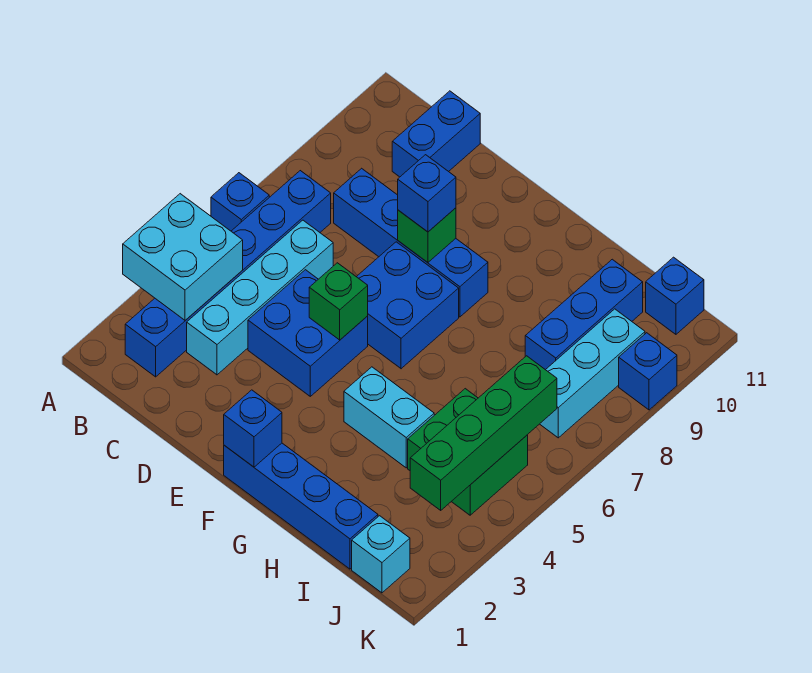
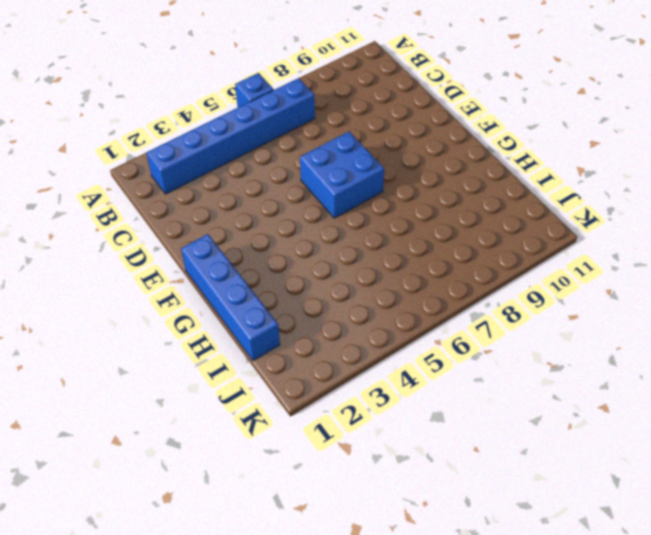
none -> cyan brick C3:C6 level 1
none -> blue brick C8:F8 level 1
none -> blue brick C10:C11 level 1

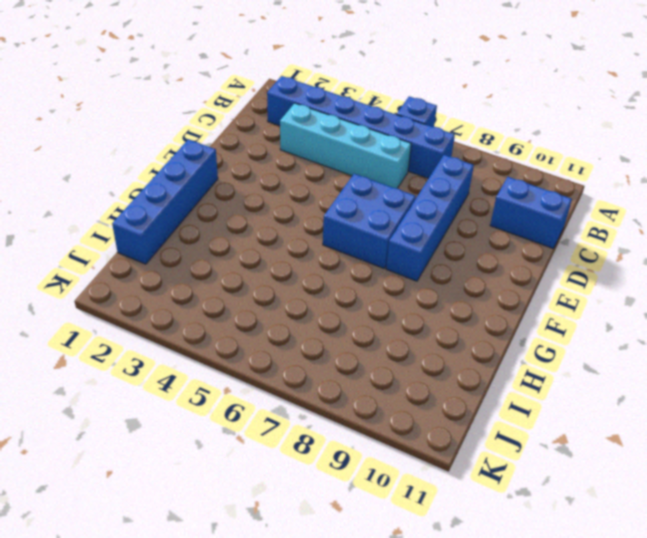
none -> blue brick D4:E5 level 1
none -> cyan brick G4:H4 level 1
none -> green brick I4:J5 level 1

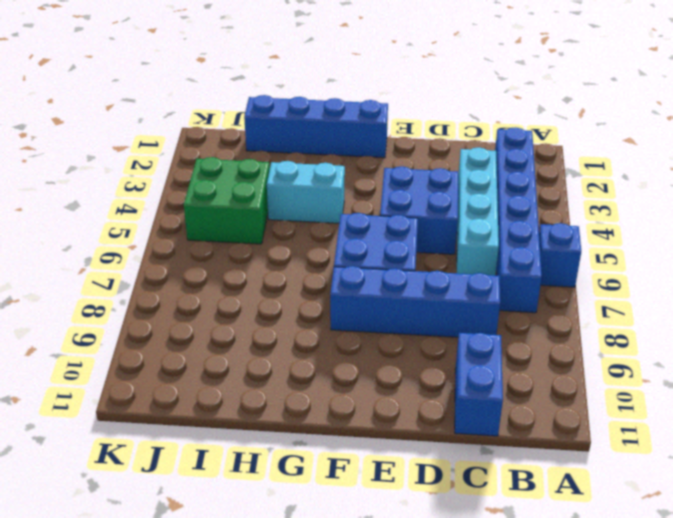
none -> blue brick I8:I10 level 1
none -> cyan brick J1 level 1
none -> cyan brick J7:J9 level 1

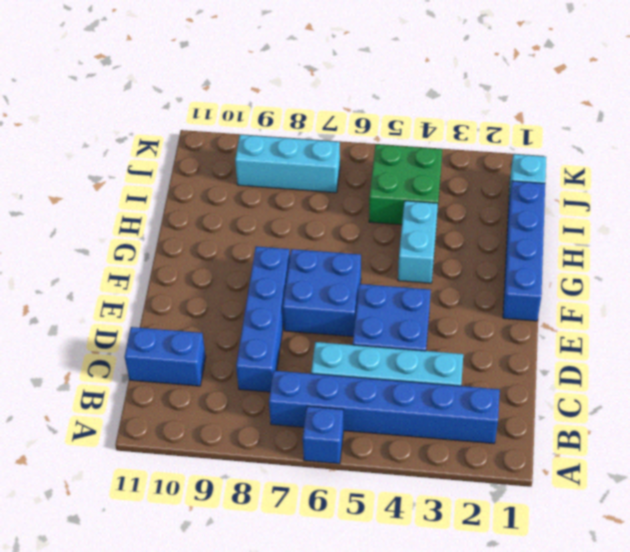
none -> blue brick I8:I10 level 1
none -> blue brick J11 level 1
none -> blue brick K9 level 1

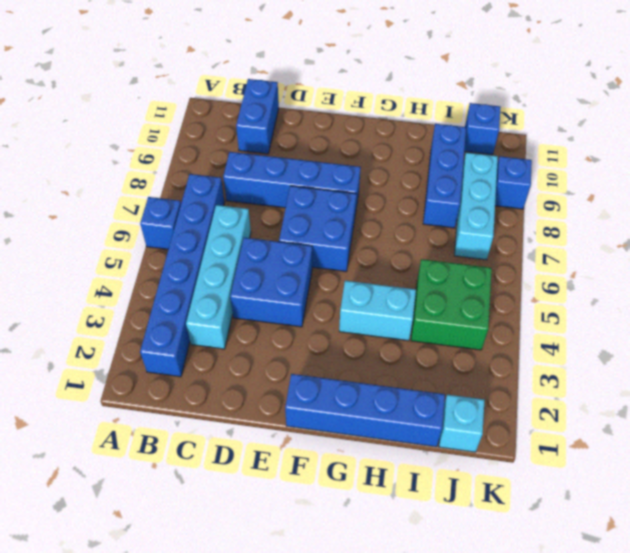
none -> cyan brick A3:B4 level 2
none -> green brick E5 level 2
none -> green brick E8 level 2

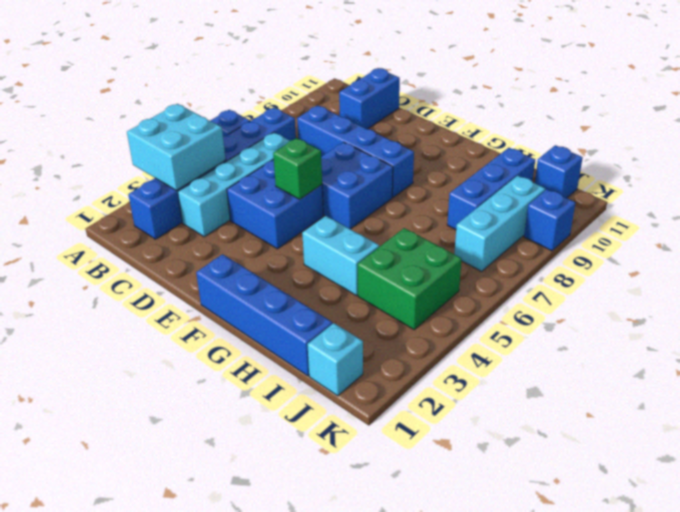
none -> green brick E8 level 2
none -> blue brick F1 level 2
none -> green brick J3:J6 level 2

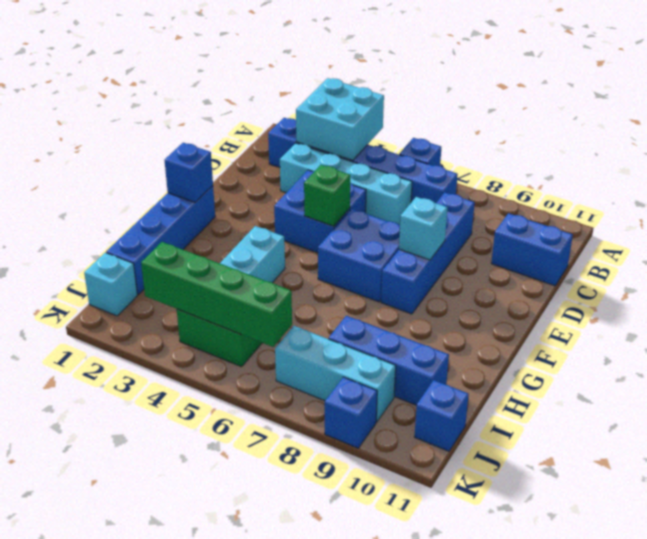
cyan brick E8 level 2 -> green brick E8 level 2
none -> blue brick E8 level 3

